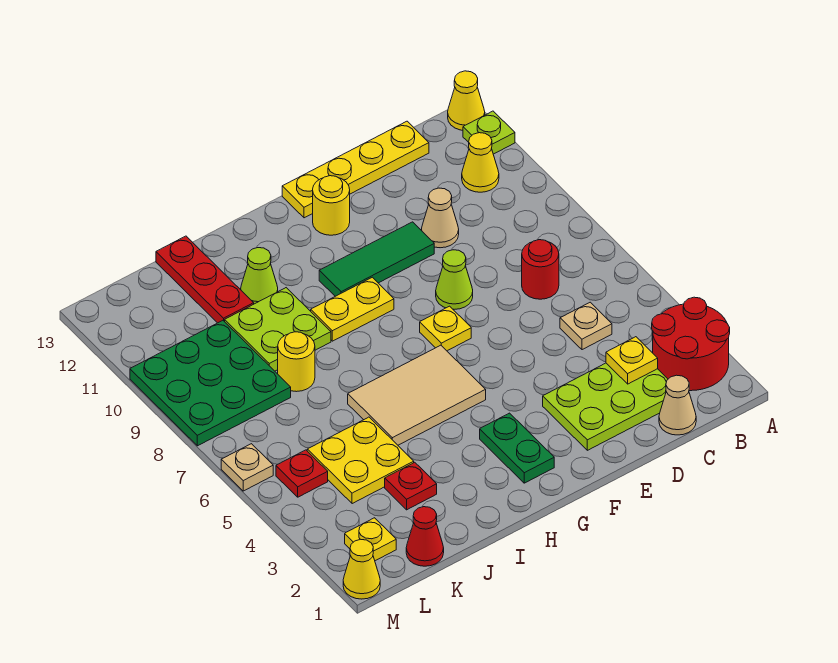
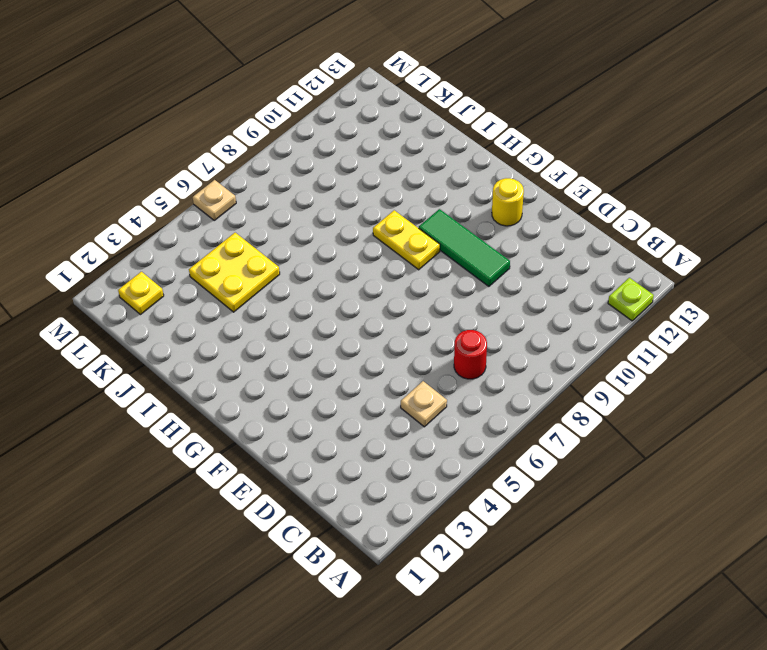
none -> red round brick A2:B3 level 1
none -> yellow cone A13 level 1
none -> yellow cone B11 level 1
none -> tan cone C1 level 1

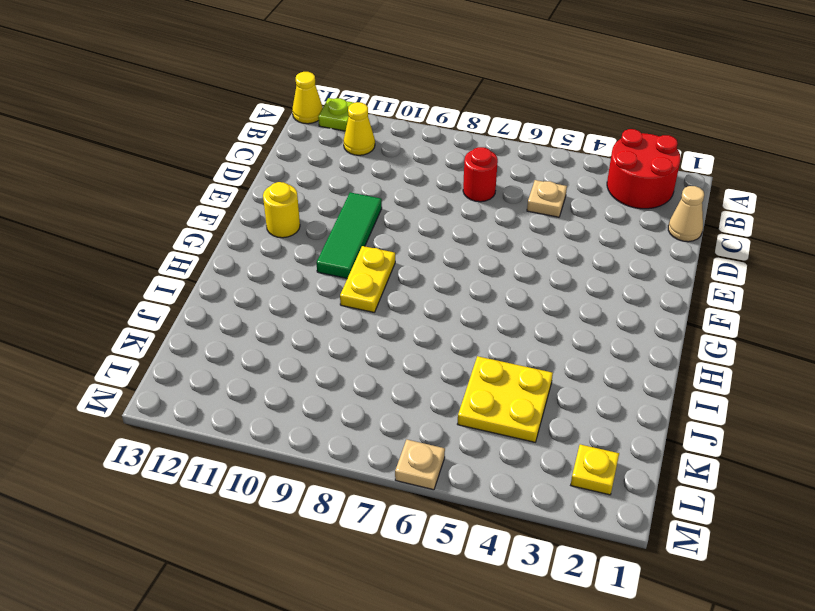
none -> lime plate C2:E3 level 1
none -> yellow plate C13:F13 level 1
none -> tan cone D10 level 1
none -> lime cone E8 level 1

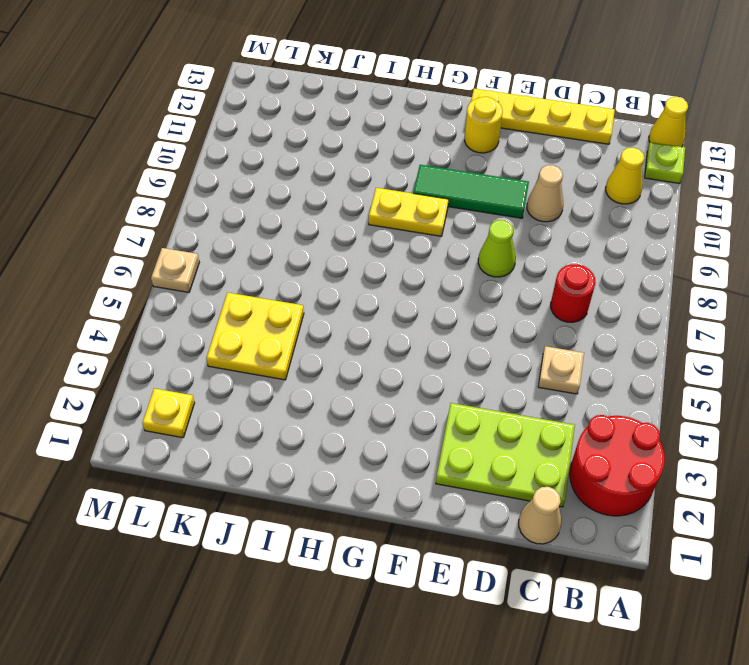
none -> yellow plate F7 level 1
none -> green plate G2:G3 level 1
none -> tan tile G5:I6 level 1
none -> lime plate I9:J10 level 1

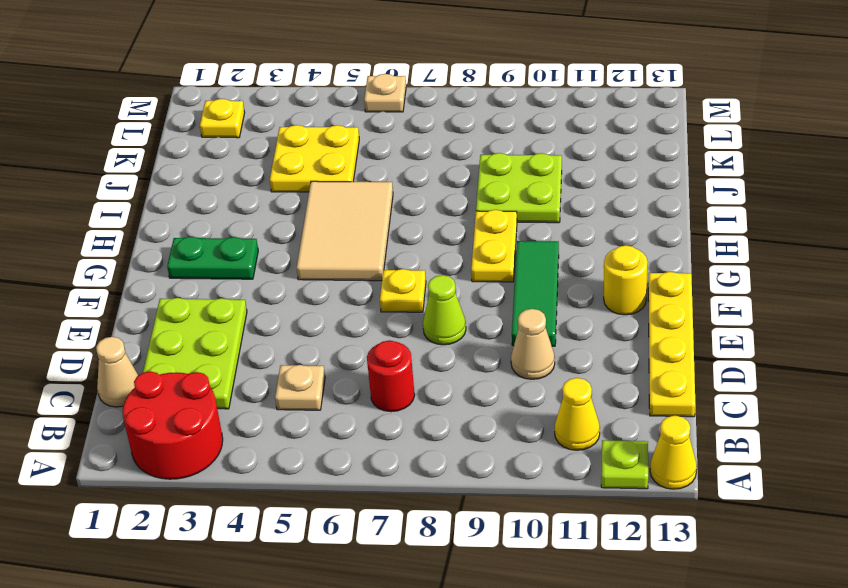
none -> lime cone I11 level 1
none -> red plate J3 level 1
none -> yellow round brick J8 level 1
none -> red plate J11:J13 level 1

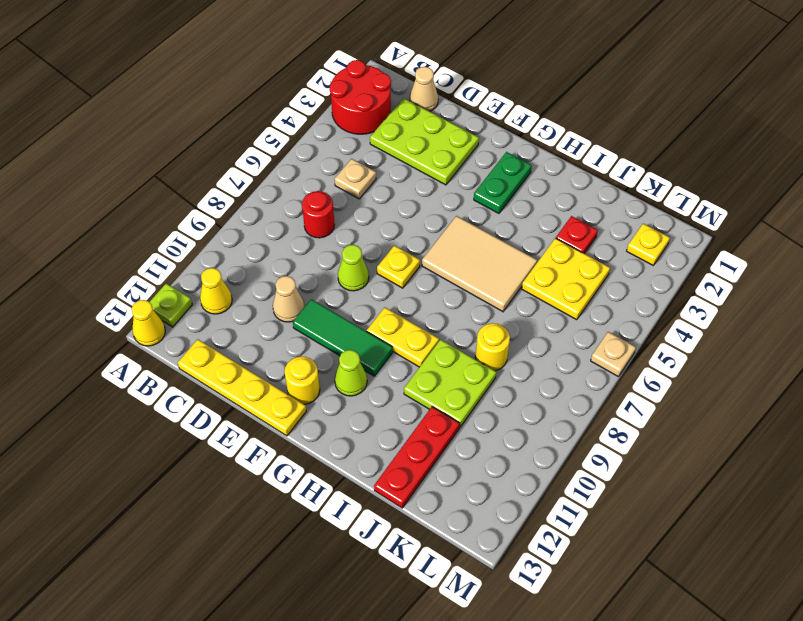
lime cone G11 level 1 -> lime cone I11 level 1
none -> red cone K1 level 1
none -> green plate K8:M10 level 1
none -> red plate L5 level 1
none -> yellow cone M1 level 1

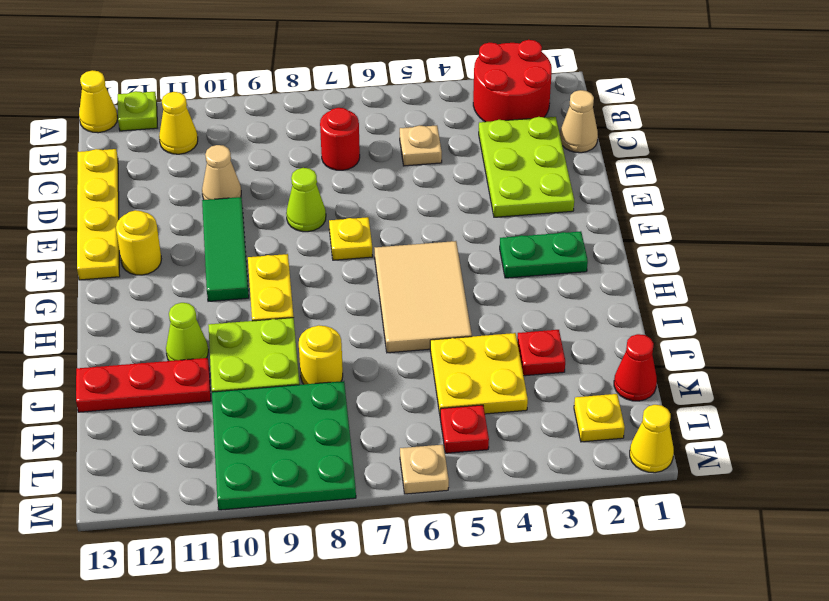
none -> yellow plate C3 level 2

